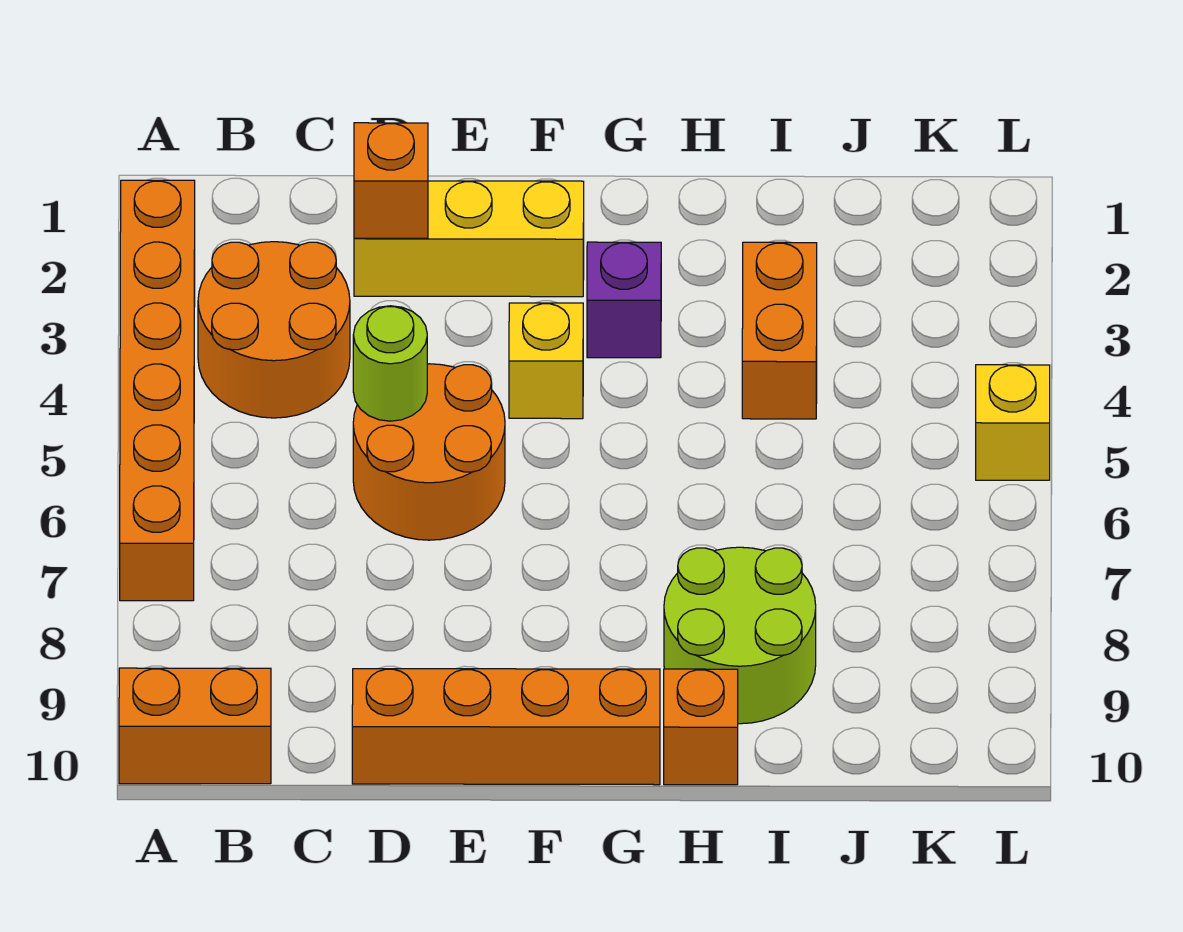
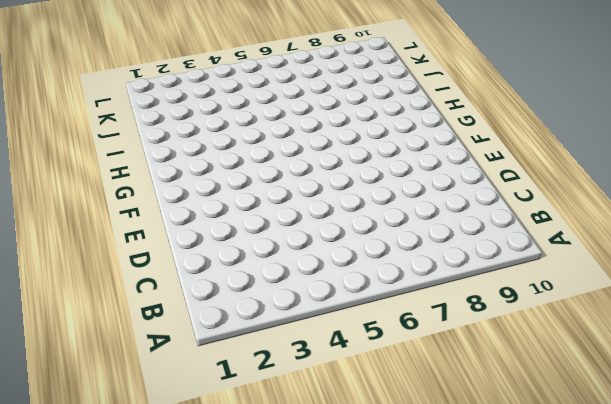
none -> orange brick A2:A7 level 1
none -> orange brick A10:B10 level 1
none -> orange round brick B3:C4 level 1

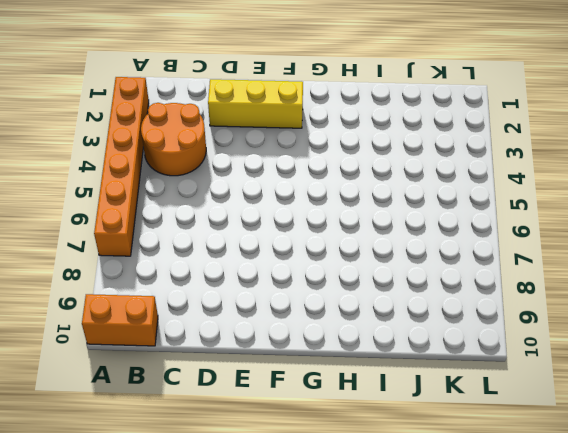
none -> orange round brick D5:E6 level 1
none -> orange brick D10:G10 level 1
none -> yellow brick F4 level 1

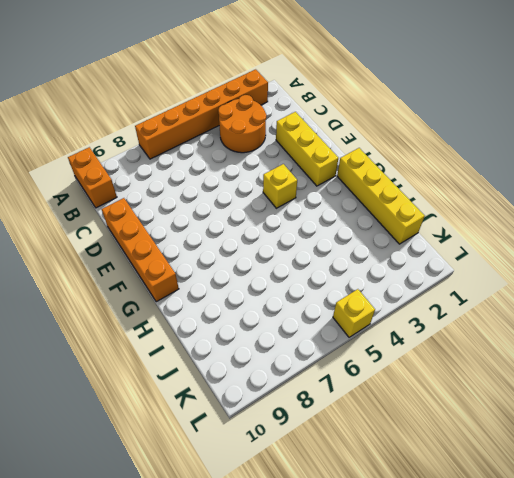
yellow brick G1:J1 level 1 -> none
none -> orange round brick D5:E6 level 1
none -> purple brick G3 level 1
none -> lime round brick H8:I9 level 1

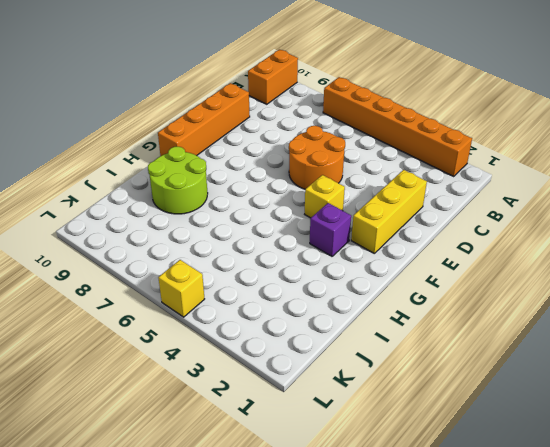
none -> orange round brick B3:C4 level 1
none -> orange brick H10 level 1
none -> orange brick I3:I4 level 1

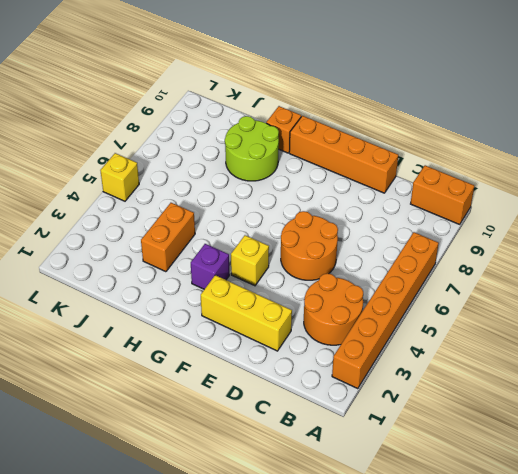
none -> orange brick D2 level 2
none -> lime round brick D5 level 2

